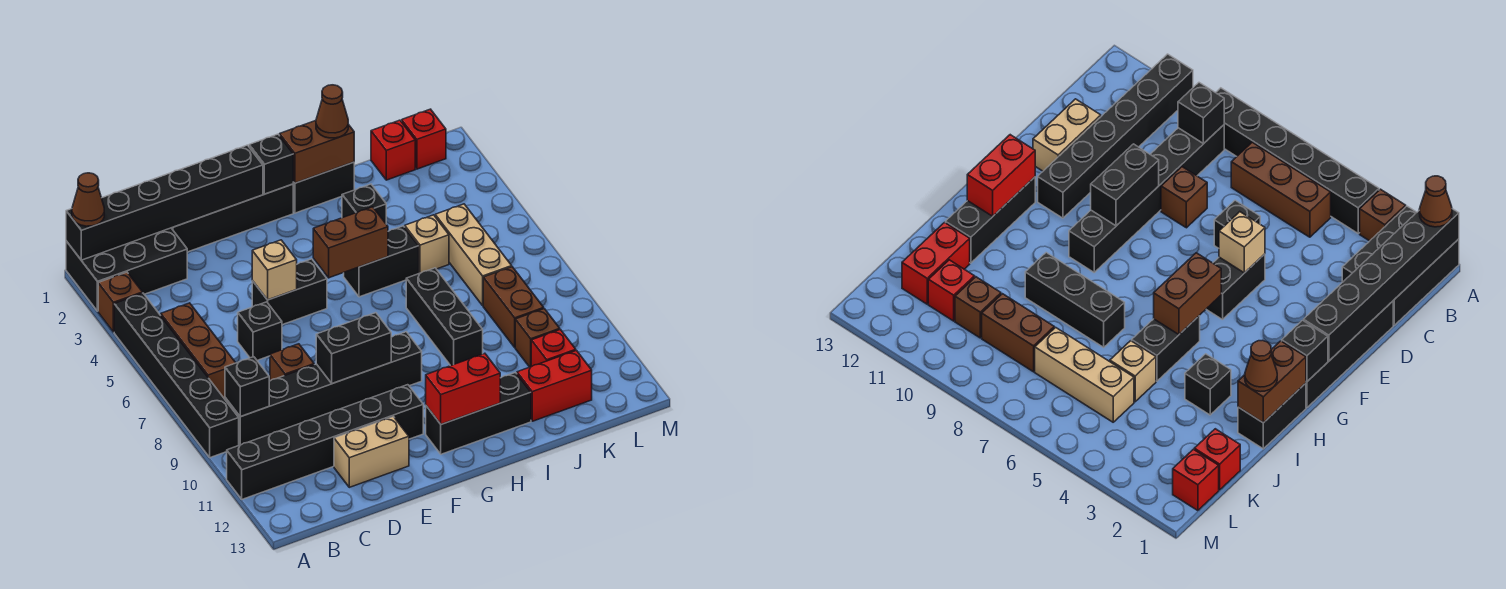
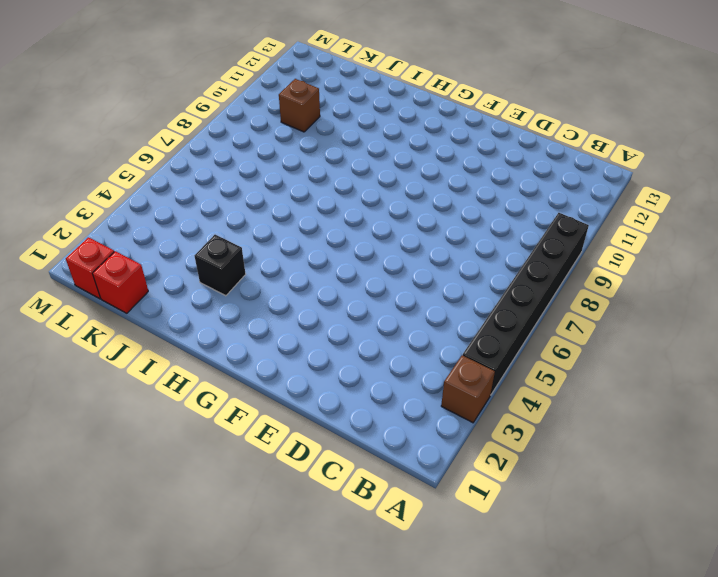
none -> black brick A1:C2 level 1
none -> black brick A11:F11 level 1
none -> brown brick B5:B7 level 1
none -> black brick B9:G9 level 1

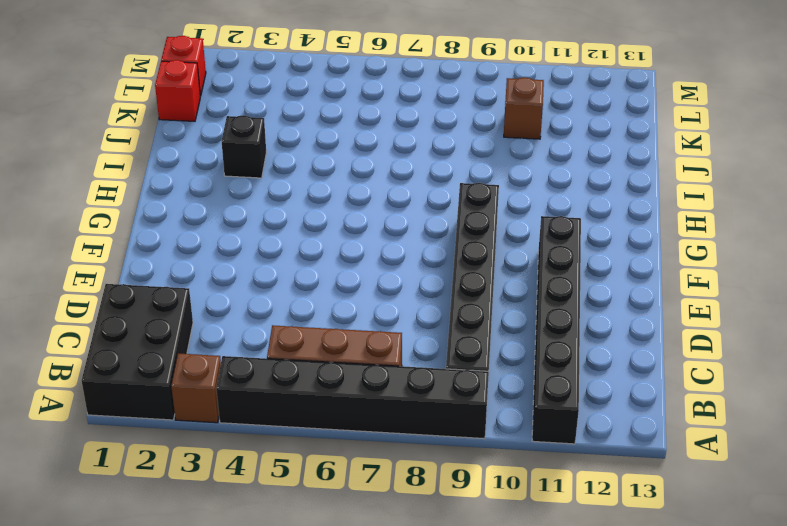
none -> black brick D1:G1 level 1
none -> black brick D6 level 1
none -> brown brick D8 level 1
none -> tan brick D12:E12 level 1

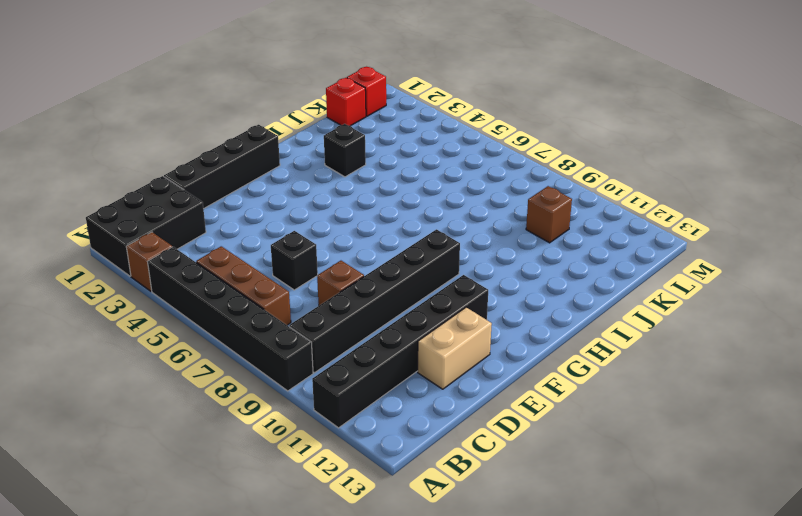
none -> black brick E5:F5 level 1
none -> black brick G12:I12 level 1
none -> black brick H1:I1 level 1
none -> black brick H5:I5 level 1

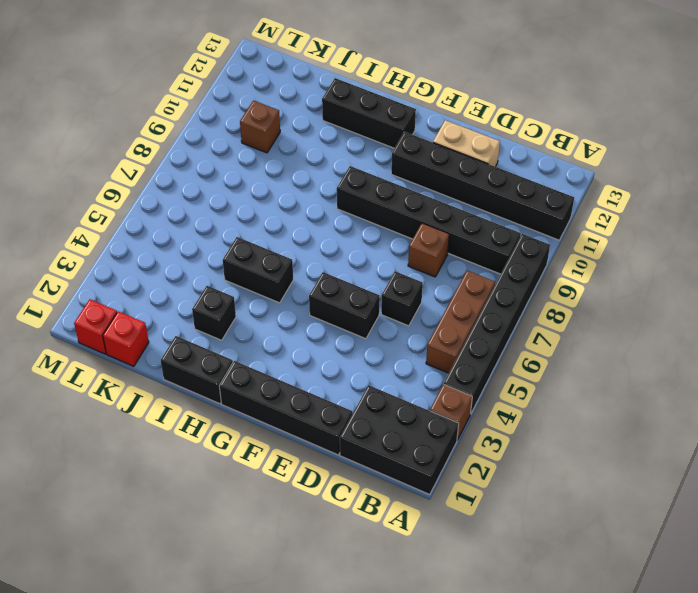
none -> black brick I7:I9 level 1
none -> tan brick J5 level 1
none -> red brick J12:K12 level 1
none -> tan brick K5:K7 level 1

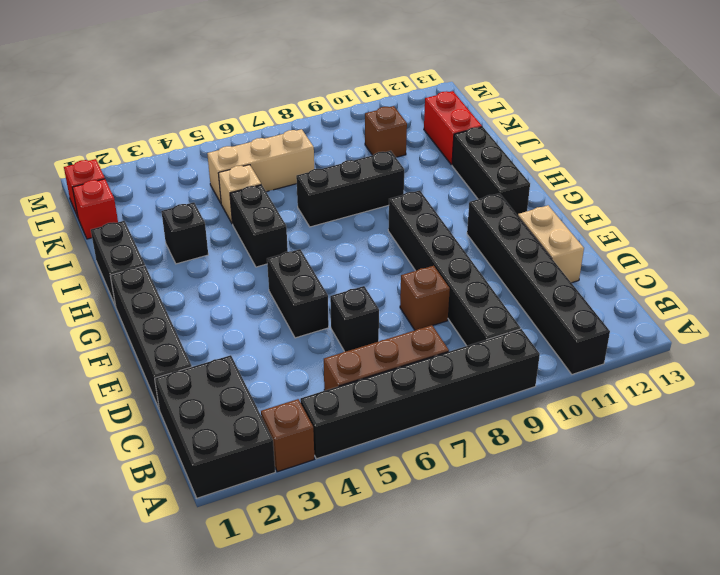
none -> brown brick K8:K9 level 1
none -> red brick K11 level 1
none -> black brick A1:F1 level 2
none -> black brick B9 level 2

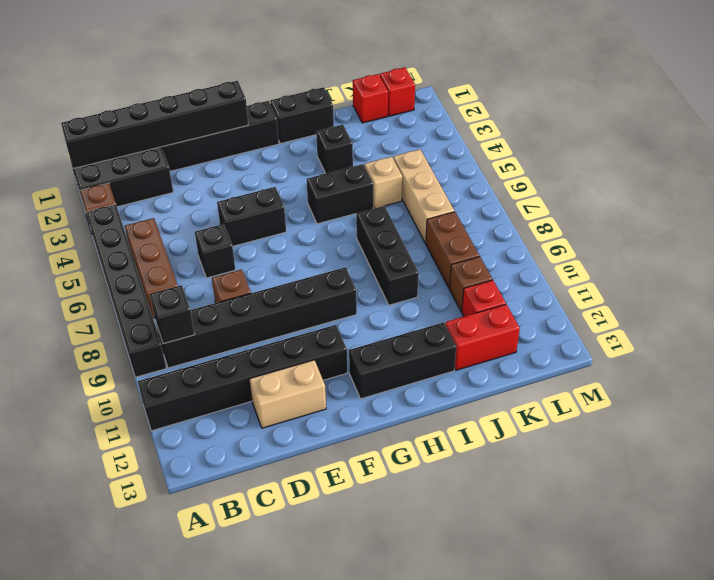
none -> tan brick E5 level 2
none -> black brick E9:F9 level 2
none -> black brick G1 level 2
none -> brown brick G5:H5 level 2

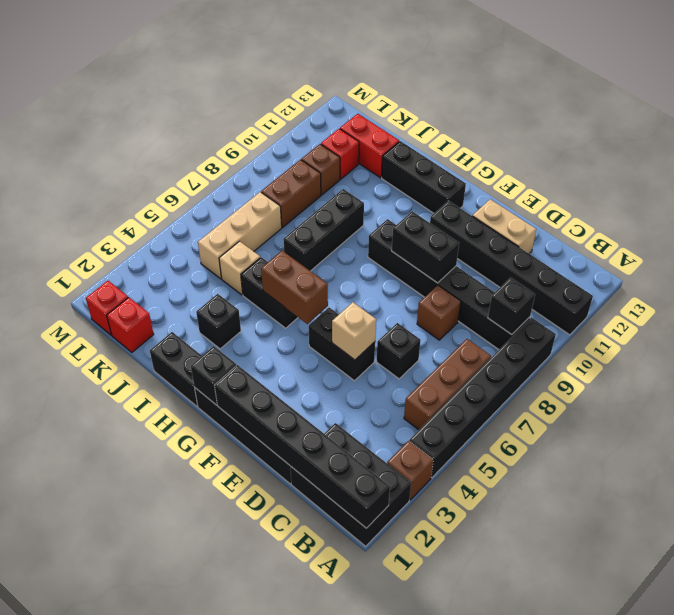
none -> red brick G12:H12 level 2
none -> brown brick H1:I1 level 2
none -> brown cone A1 level 3
none -> brown cone I1 level 3

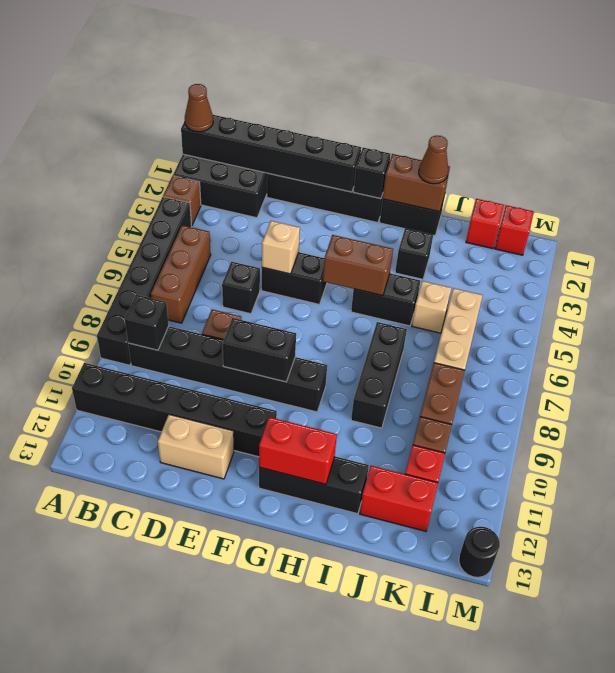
black round brick M13 level 1 -> none

